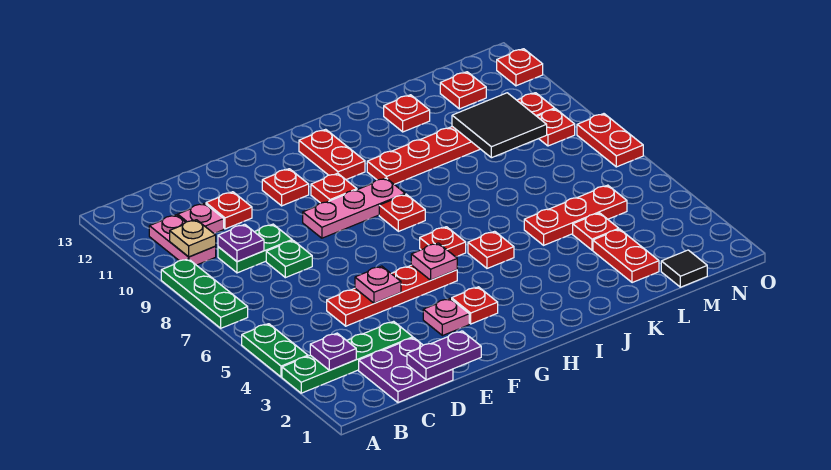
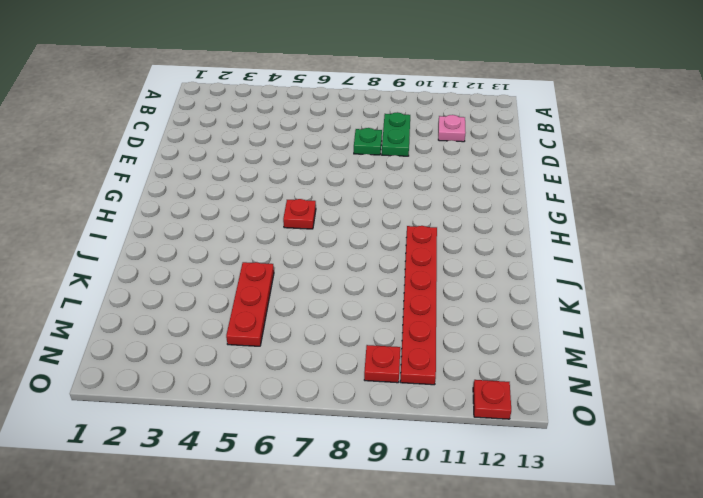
none -> green plate A3:D3 level 1
none -> green plate A4:A5 level 1
none -> green plate A7:A9 level 1
none -> pink plate B10:B11 level 1

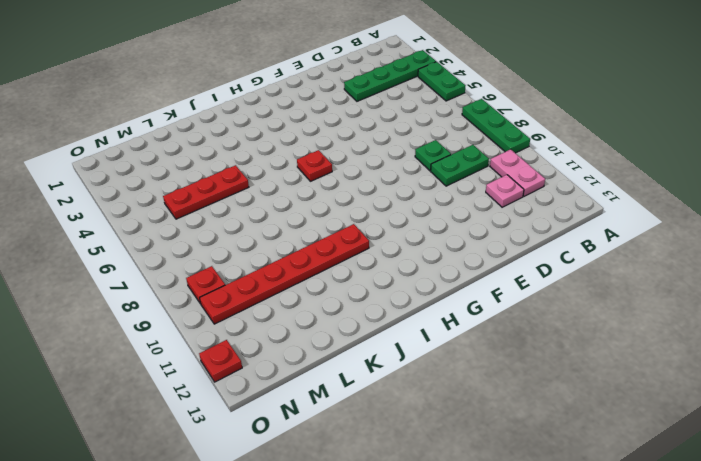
none -> purple plate C1:D2 level 1
none -> red plate D5:G5 level 1
none -> red plate D11 level 1
none -> pink plate F3 level 1

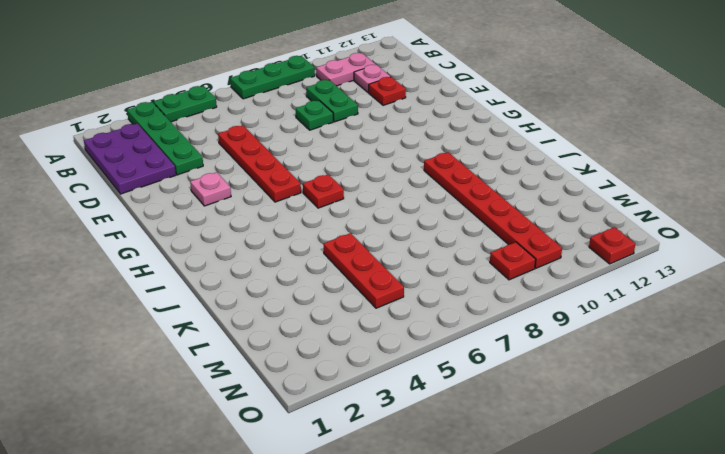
purple plate B1:D2 level 1 -> purple plate C1:D2 level 1
none -> pink plate F9:H9 level 1
none -> red plate F11 level 1
none -> red plate G3 level 1
none -> red plate G10 level 1

